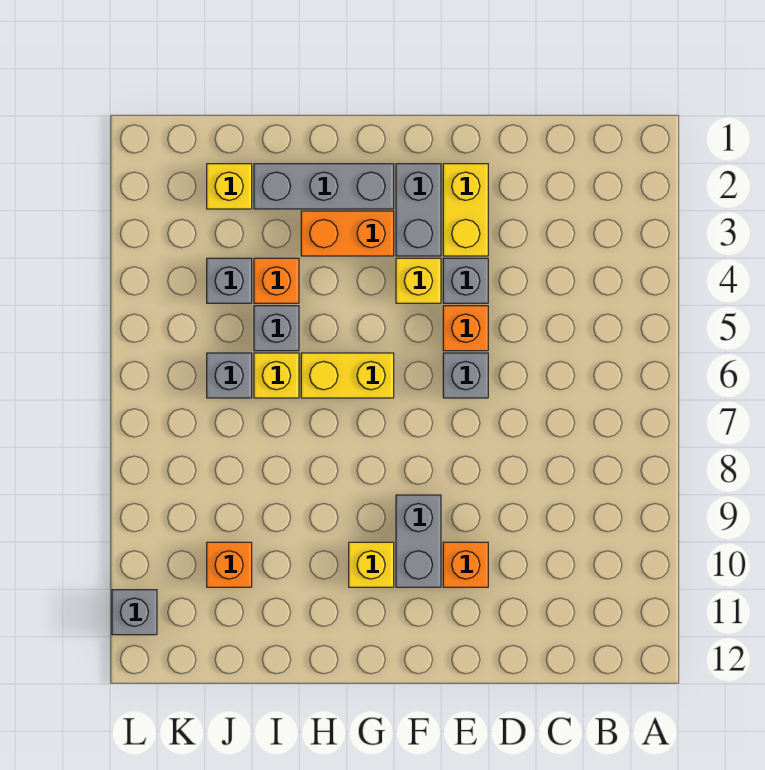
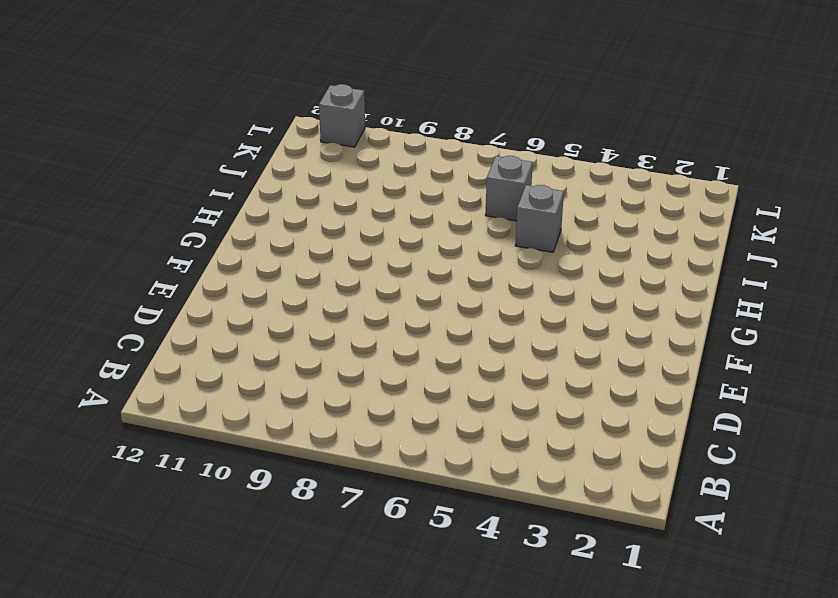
none -> yellow brick E2:E3 level 1
none -> grey brick E4 level 1
none -> orange brick E5 level 1

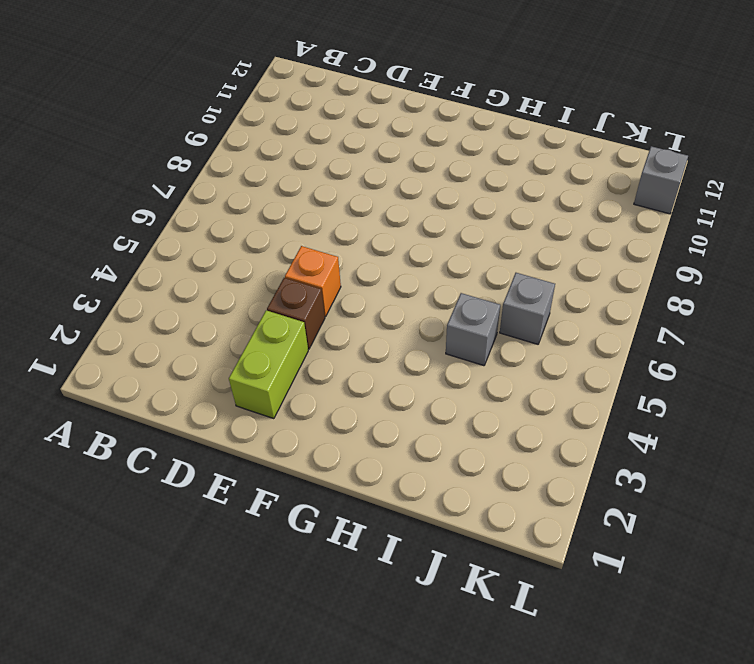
lime brick E2:E3 level 1 -> yellow brick E2:E3 level 1
brown brick E4 level 1 -> grey brick E4 level 1
none -> grey brick E6 level 1
none -> orange brick E10 level 1
none -> grey brick F2:F3 level 1

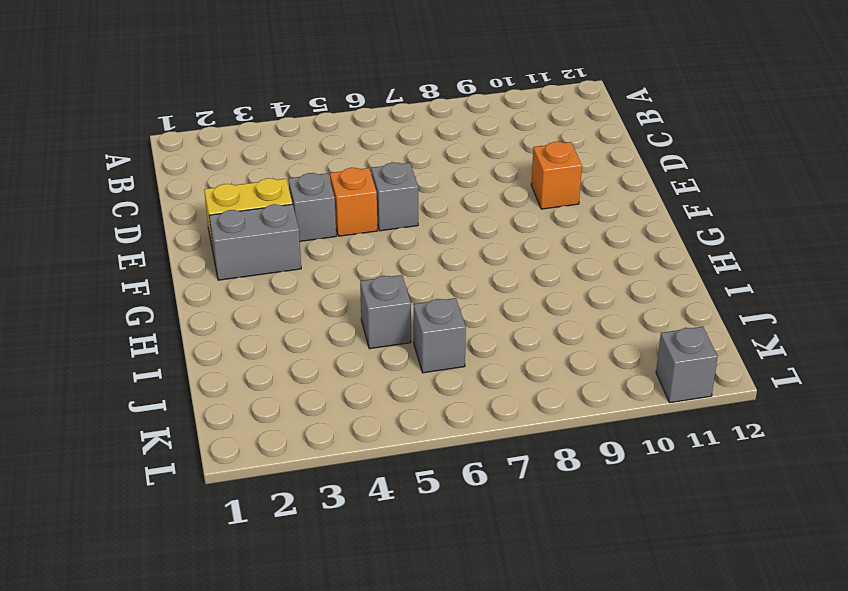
none -> yellow brick F4 level 1
none -> grey brick F9:F10 level 1
none -> grey brick G2:I2 level 1

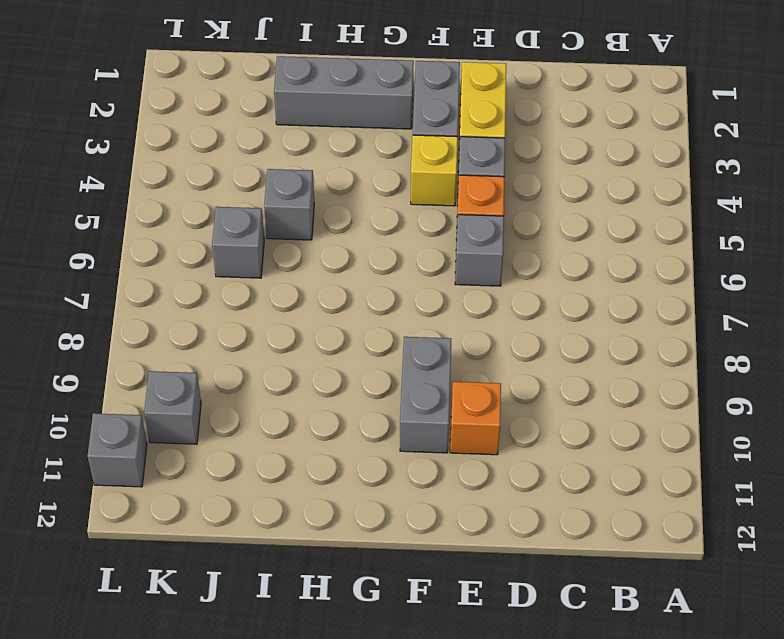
grey brick K10 level 1 -> grey brick J4 level 1
none -> orange brick G3:H3 level 1
none -> yellow brick G6:H6 level 1
none -> yellow brick G10 level 1

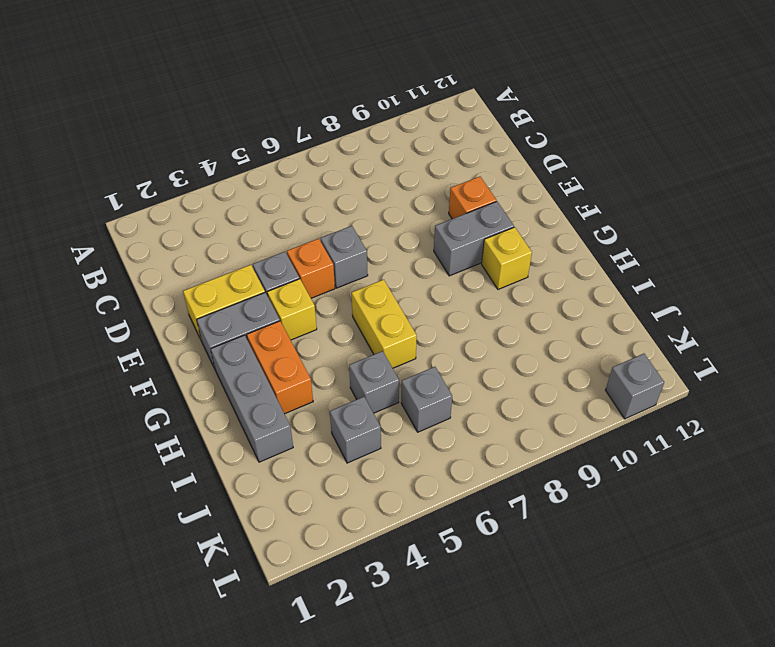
none -> orange brick I4 level 1
none -> yellow brick I6 level 1
none -> yellow brick J2 level 1

